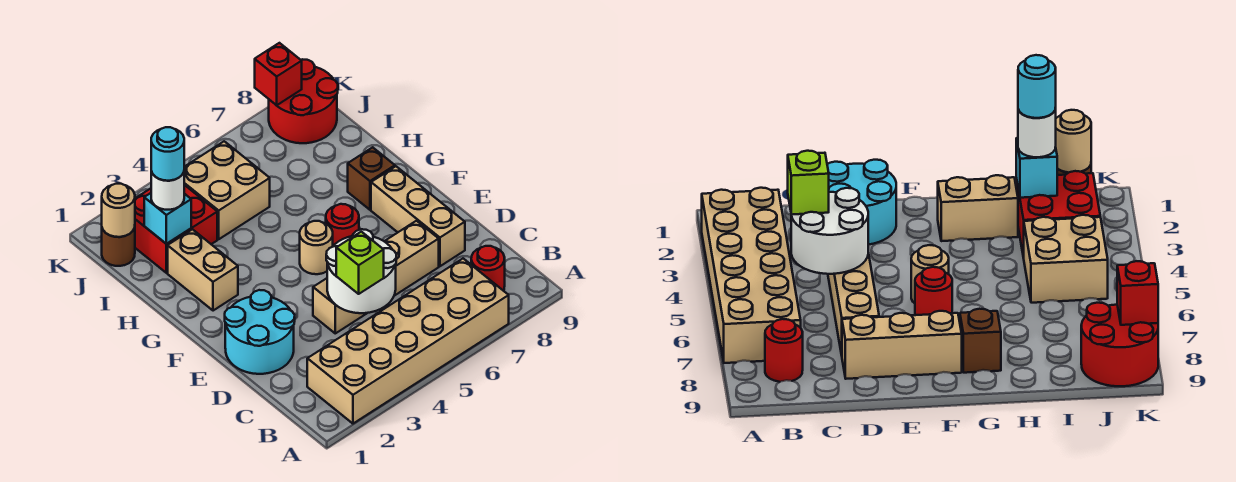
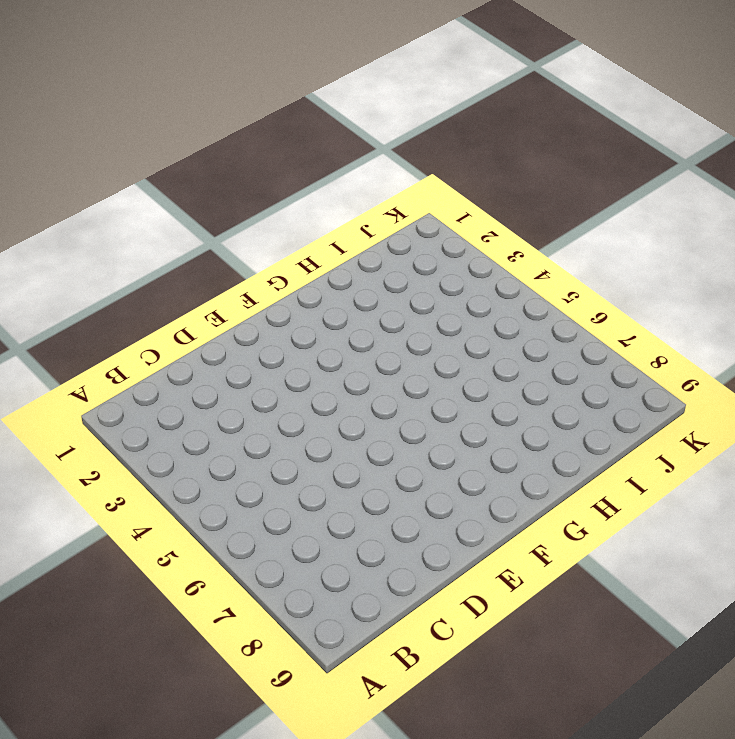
none -> tan brick A2:B7 level 1
none -> red round brick B8 level 1
none -> cyan round brick D1:E2 level 1

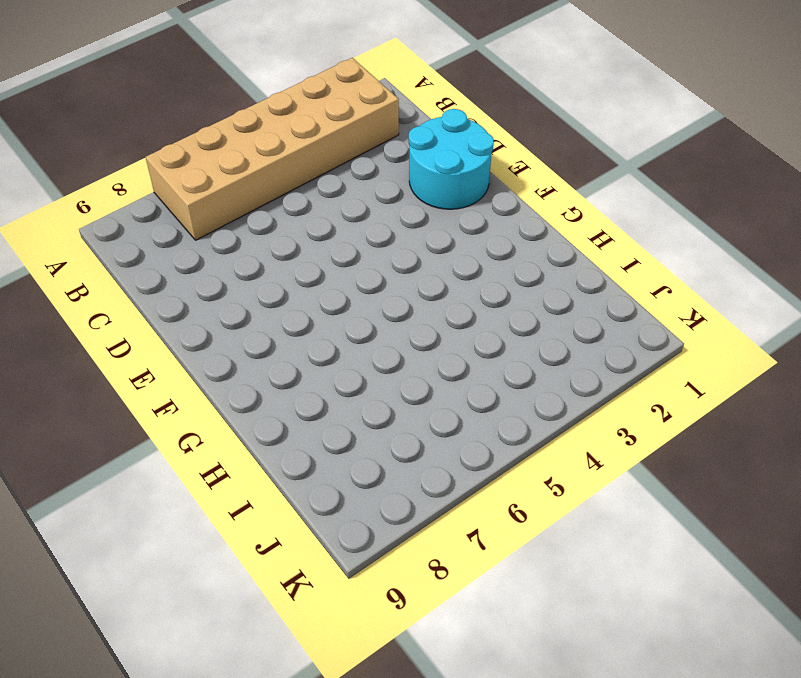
none -> red round brick B8 level 1
none -> tan brick D4:D7 level 1
none -> tan brick D8:F8 level 1

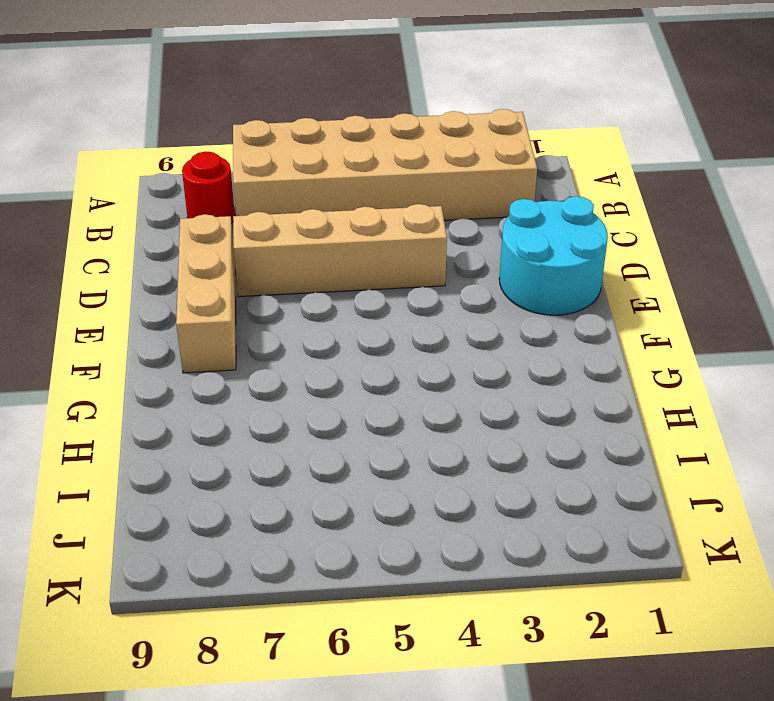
none -> tan round brick F5 level 1
none -> red round brick F6 level 1
none -> tan brick G2:H2 level 1

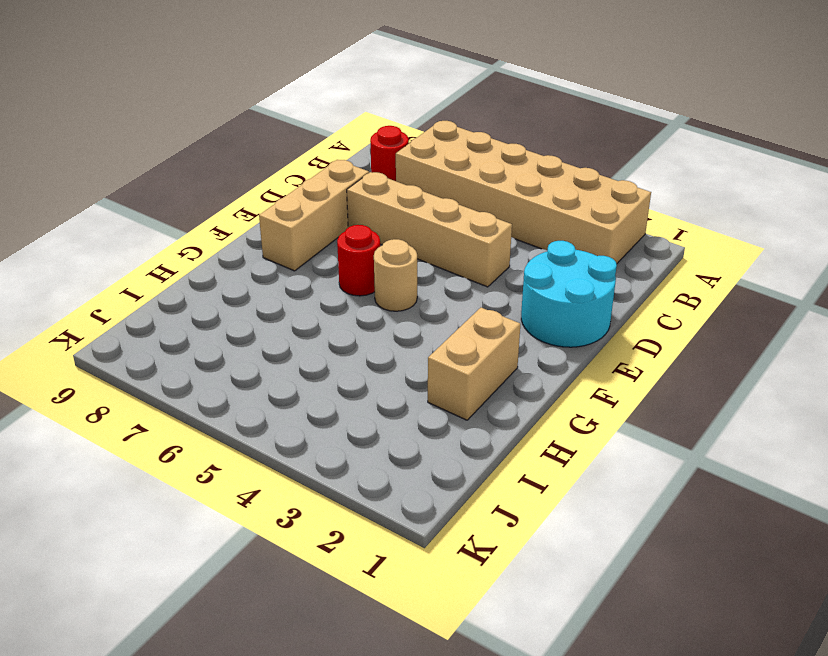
none -> brown brick G8 level 1
none -> red brick I2:J3 level 1
none -> tan brick I4:J5 level 1

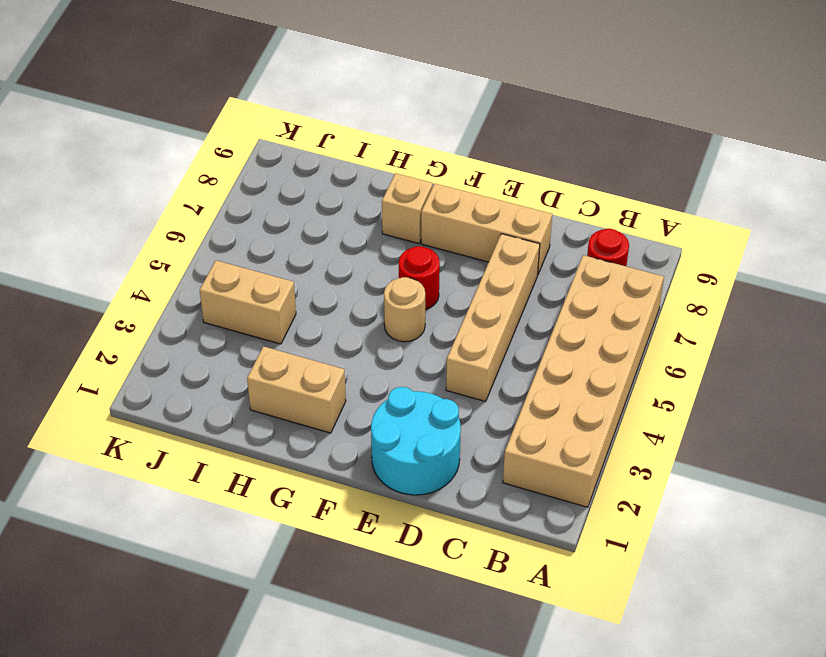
tan brick G8 level 1 -> brown brick G8 level 1
tan brick I4:J4 level 1 -> tan brick I4:J5 level 1
none -> red brick I2:J3 level 1
none -> brown round brick J1 level 1
none -> red round brick J8:K9 level 1

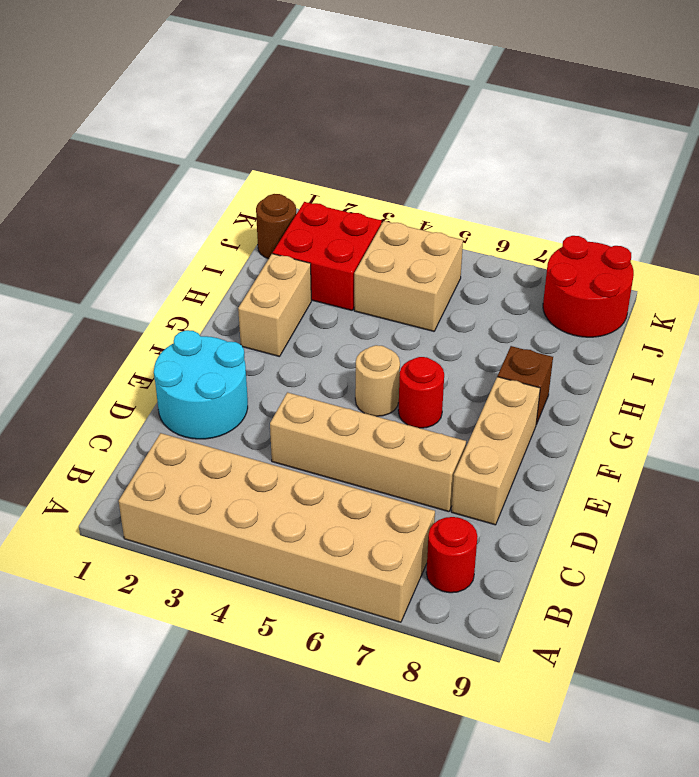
none -> white round brick C4:D5 level 2
none -> cyan brick I2 level 2
none -> tan round brick J1 level 2

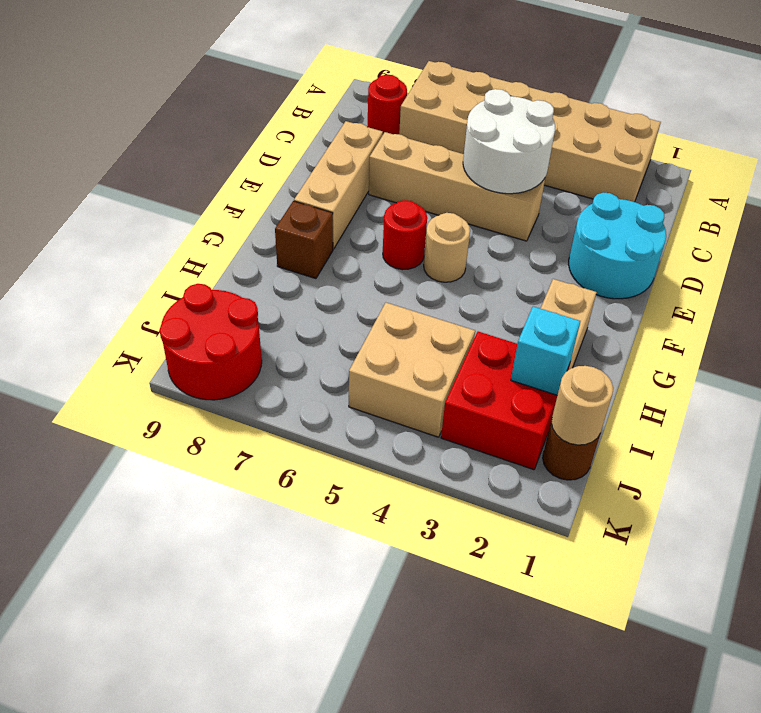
none -> red brick K8 level 2
none -> lime brick C4 level 3
none -> white round brick I2 level 3

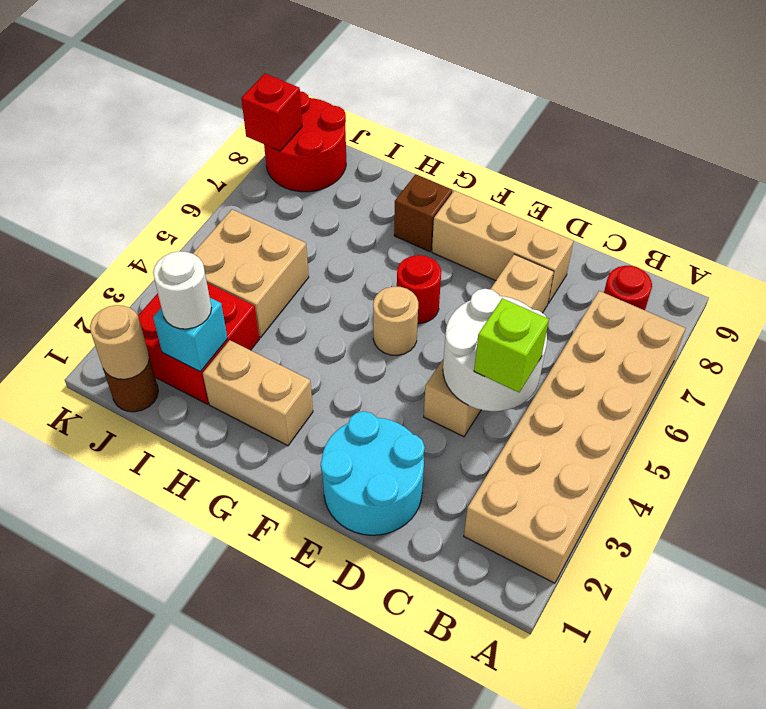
none -> cyan round brick I2 level 4

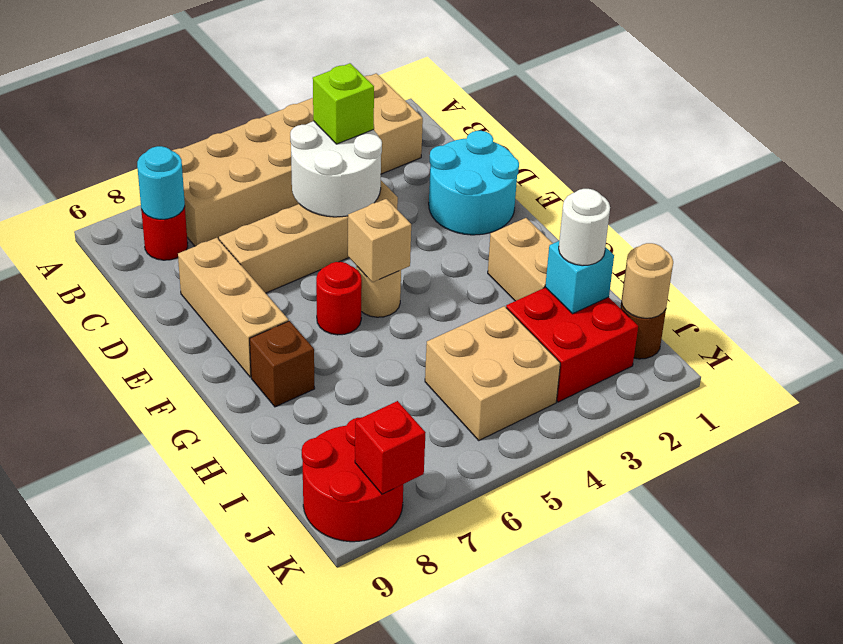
cyan round brick B8 level 2 -> cyan round brick I2 level 4
tan brick F5 level 2 -> none

